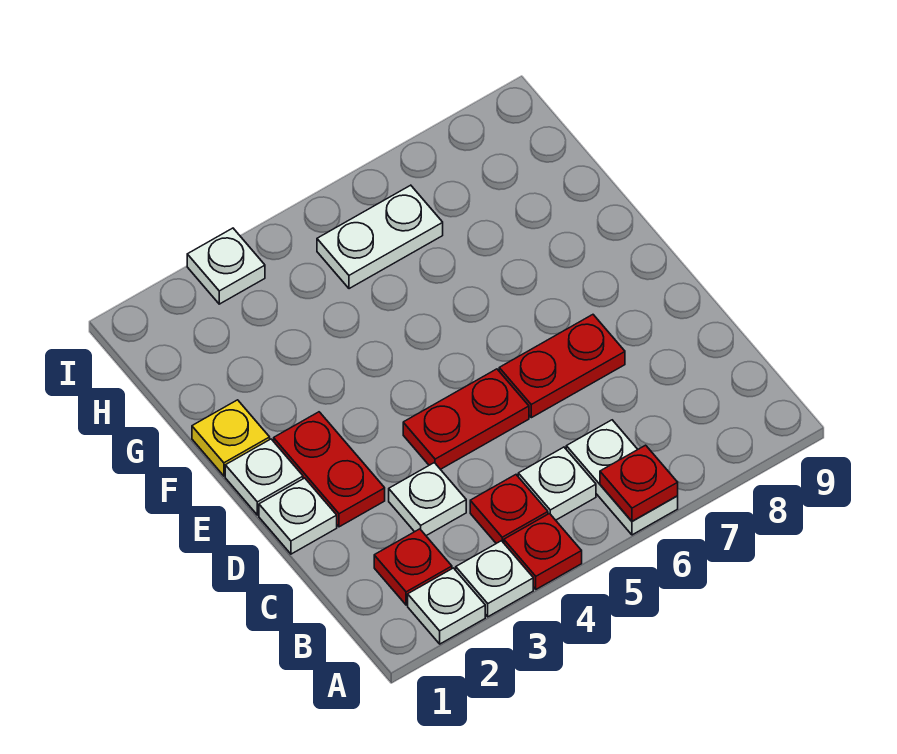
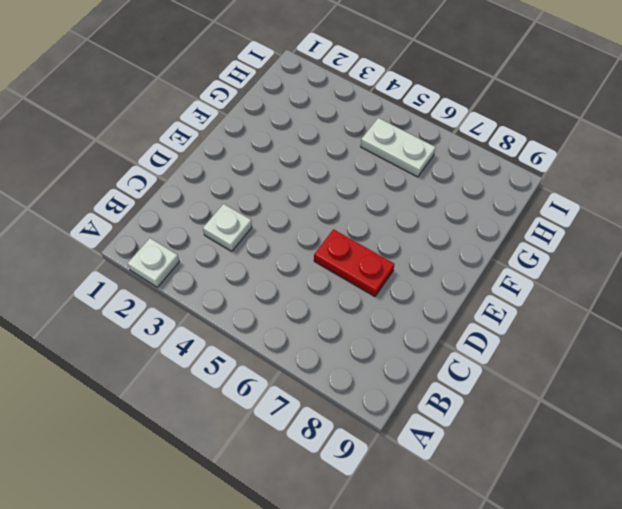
none -> white plate A3 level 1
none -> red plate A4 level 1
none -> white plate A6:B6 level 1

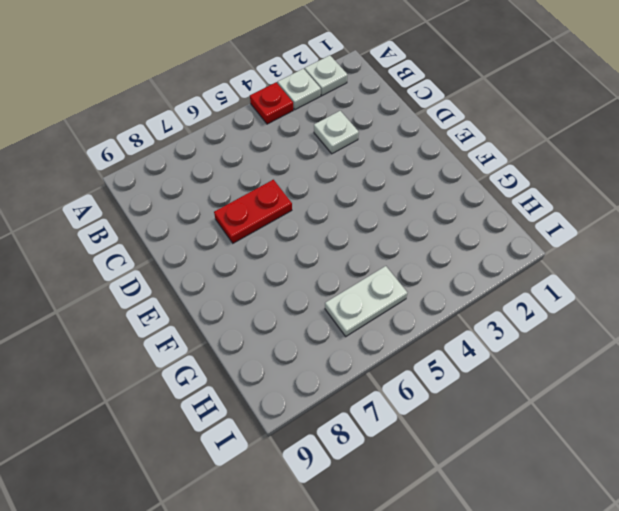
none -> white plate A6:B6 level 1
none -> red plate B2 level 1
none -> red plate B4 level 1

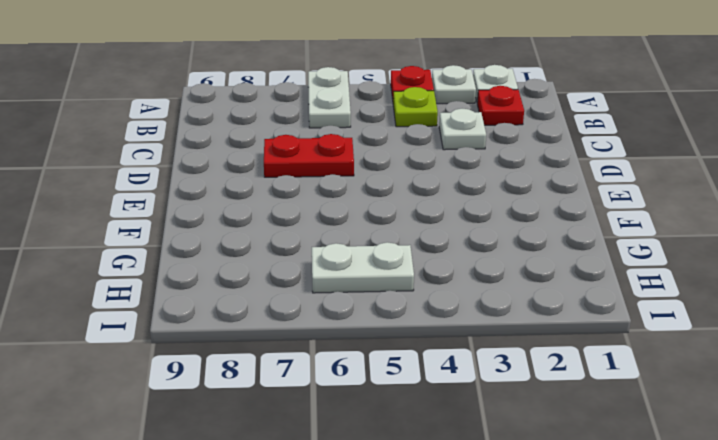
lime plate B4 level 1 -> red plate B4 level 1
none -> white plate B5 level 1
none -> white plate D1 level 1
none -> red plate D2:E2 level 1

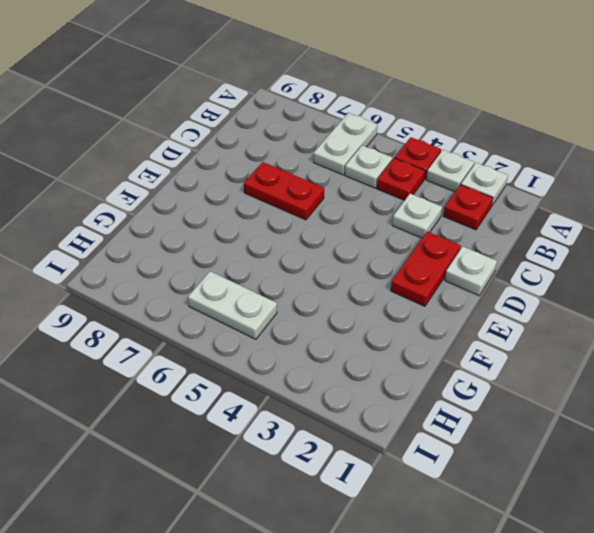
none -> red plate D4:D5 level 1
none -> white plate E1 level 1
none -> yellow plate F1 level 1

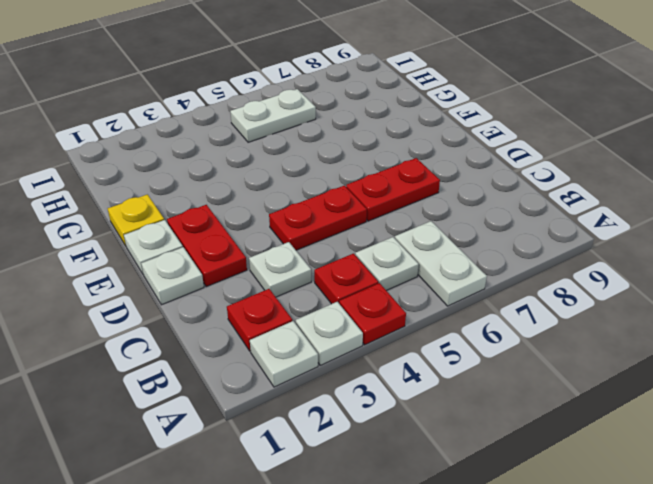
none -> white plate I3 level 1
none -> red plate A6 level 2

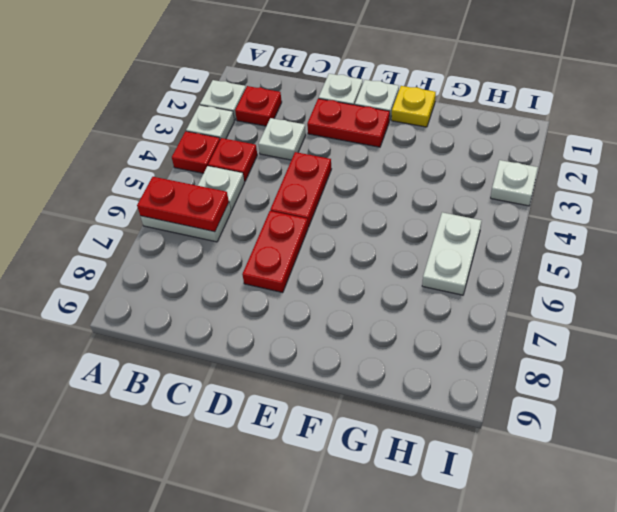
red plate A6:B6 level 2 -> red plate A6 level 2

